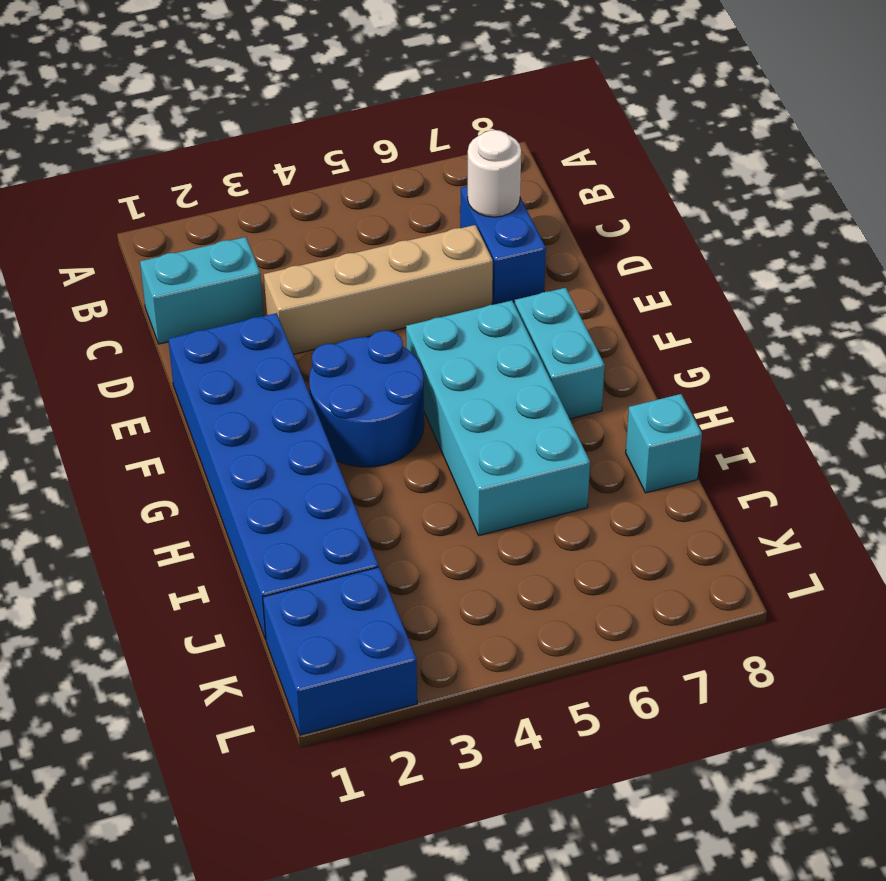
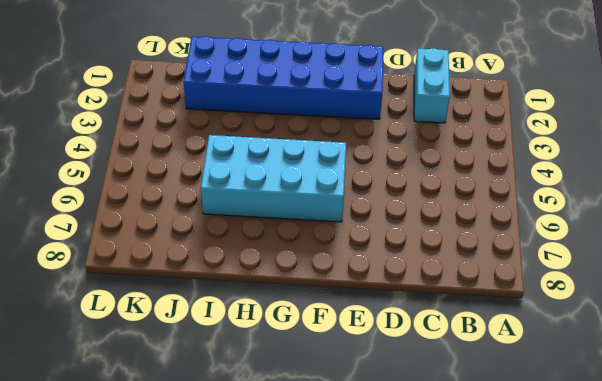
none -> blue brick C7:D7 level 1
none -> tan brick D3:D6 level 1

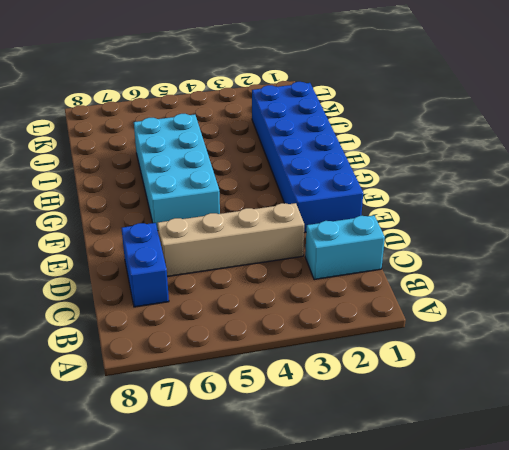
none -> blue round brick F3:G4 level 1
none -> cyan brick F7:G7 level 1

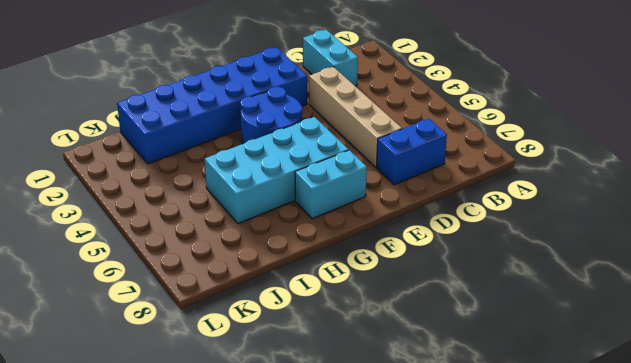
none -> cyan brick I8 level 1
none -> blue brick K1:L2 level 1

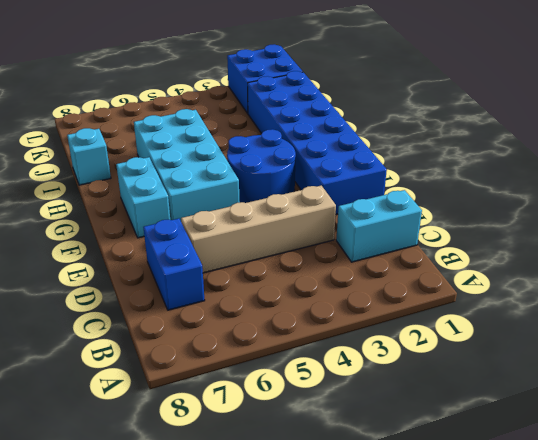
none -> white round brick C7 level 2

